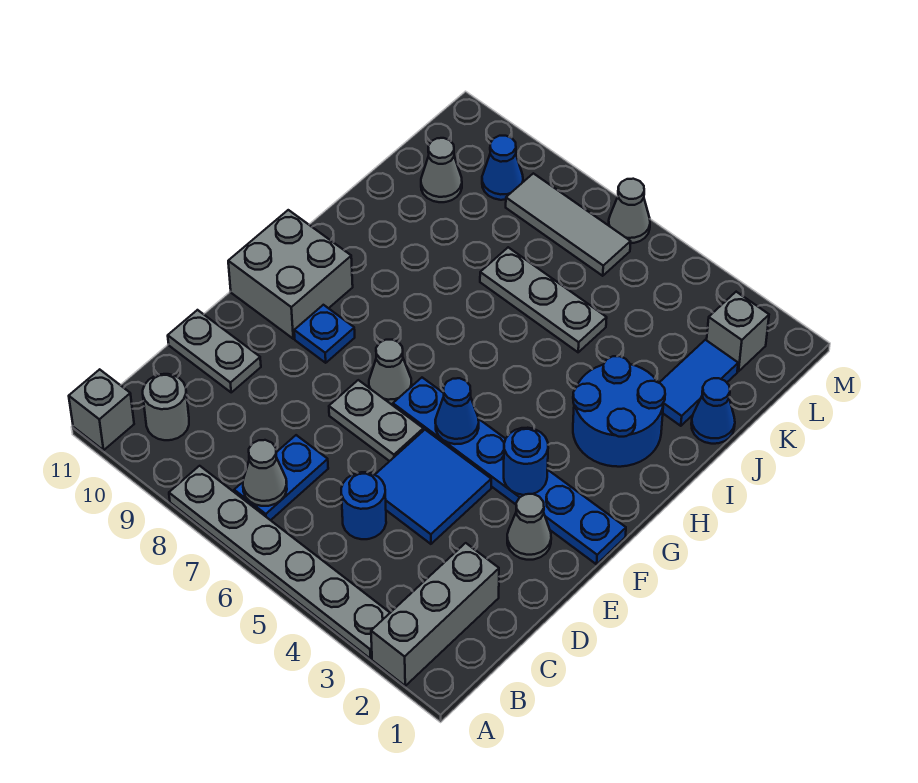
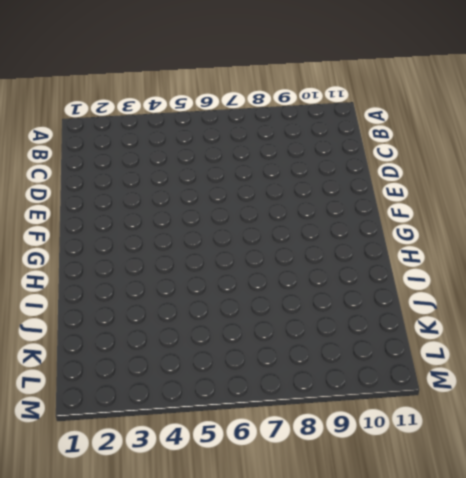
none -> grey brick A2:C2 level 1
none -> grey plate A3:A8 level 1
none -> grey brick A11 level 1

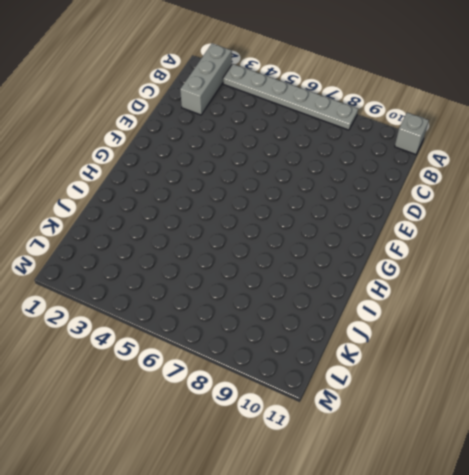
none -> blue plate B7:C7 level 1
none -> grey round brick B10 level 1
none -> blue round brick C5 level 1

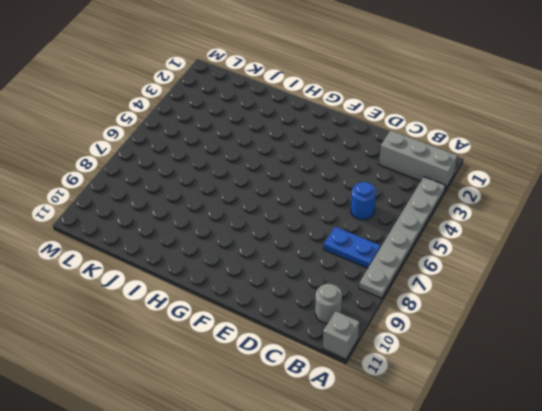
none -> blue tile D4:E5 level 1
none -> grey plate D10:D11 level 1
none -> grey cone E2 level 1

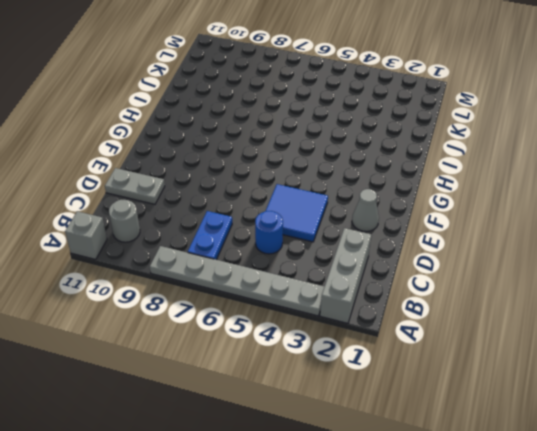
none -> grey plate E6:E7 level 1
none -> blue plate F1:F6 level 1
none -> grey cone F7 level 1

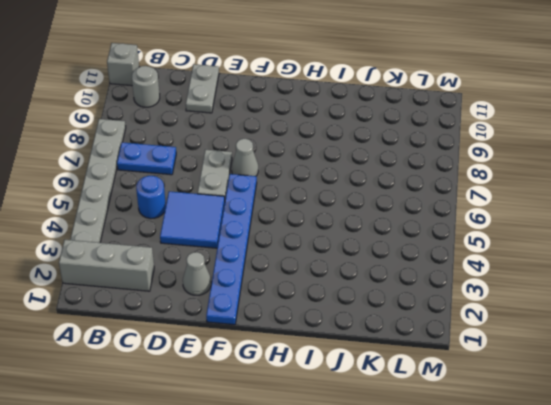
none -> blue plate F9 level 1
none -> grey brick F10:G11 level 1
none -> blue round brick H2:I3 level 1

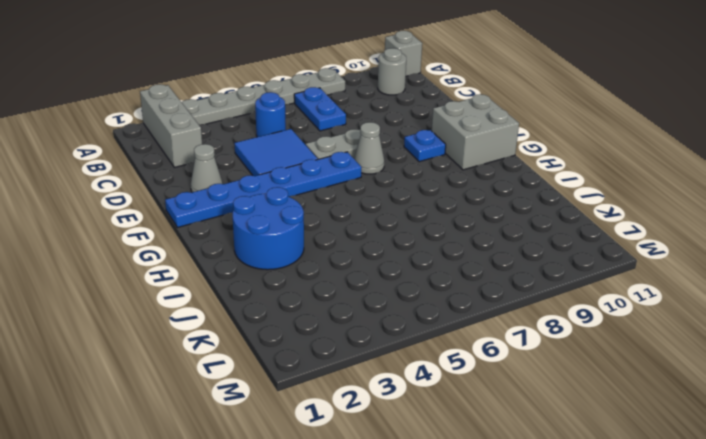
none -> grey plate D10:D11 level 1
none -> blue cone J1 level 1
none -> blue tile J2:K2 level 1

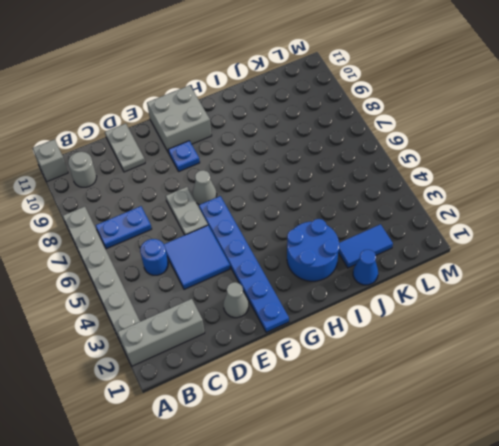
none -> grey plate J5:J7 level 1
none -> grey cone K10 level 1
none -> grey brick L2 level 1

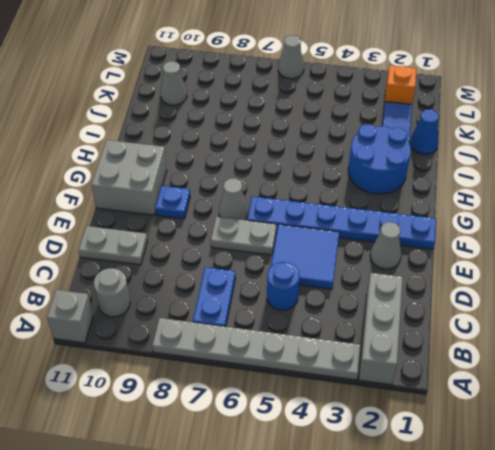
orange brick L2 level 1 -> grey brick L2 level 1
none -> grey plate J5:J7 level 1
none -> grey tile L6:L8 level 1
none -> blue cone L9 level 1

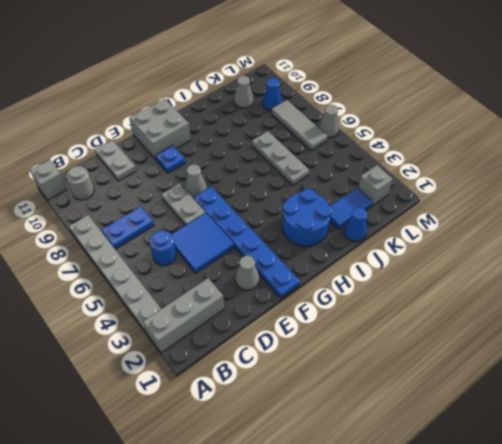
none -> grey cone B7 level 2
none -> blue round brick F3 level 2
none -> blue cone F5 level 2

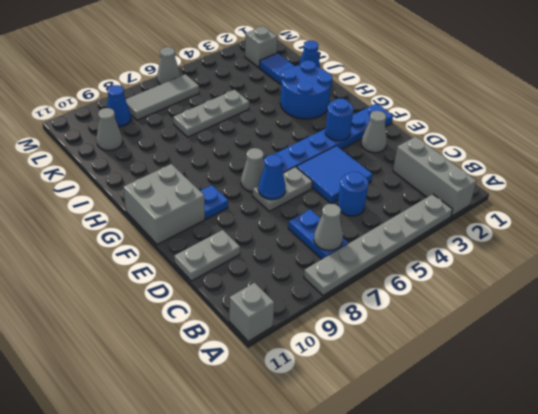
blue cone E7 level 2 -> blue cone F5 level 2
none -> grey round brick B10 level 1

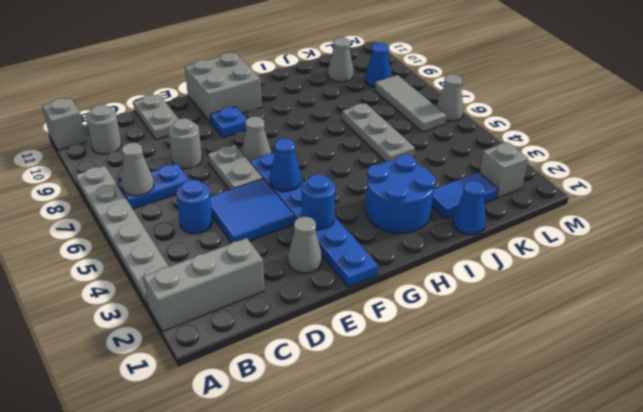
grey round brick D8 level 1 -> none

